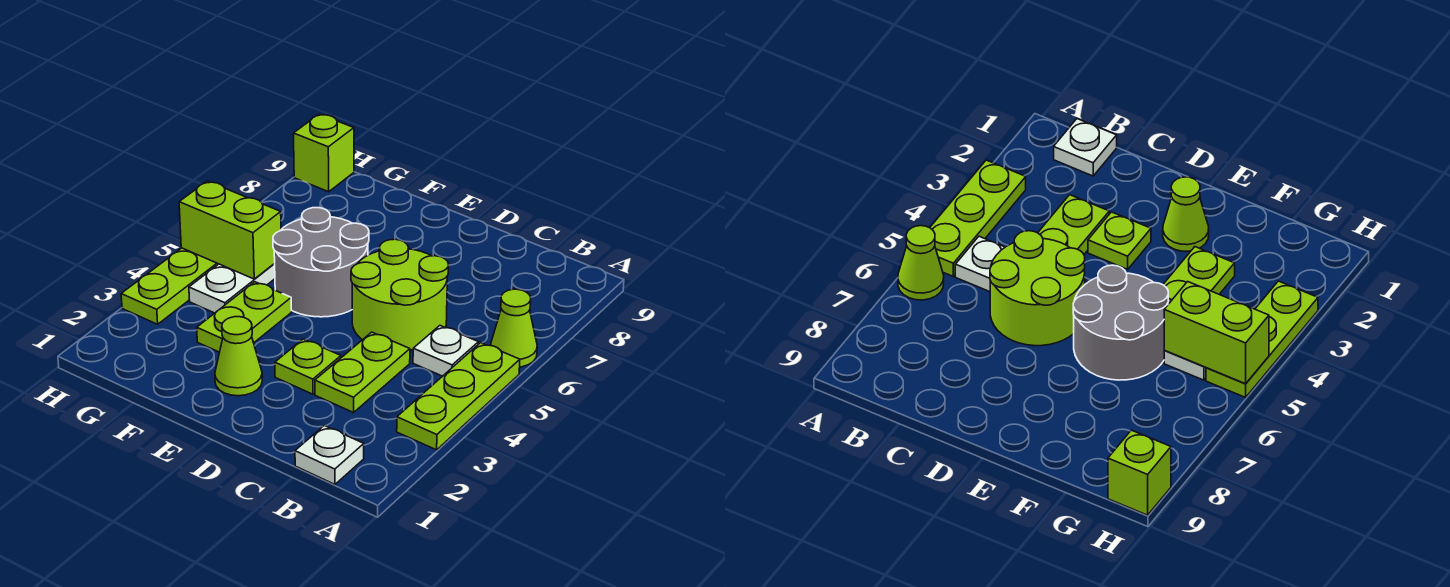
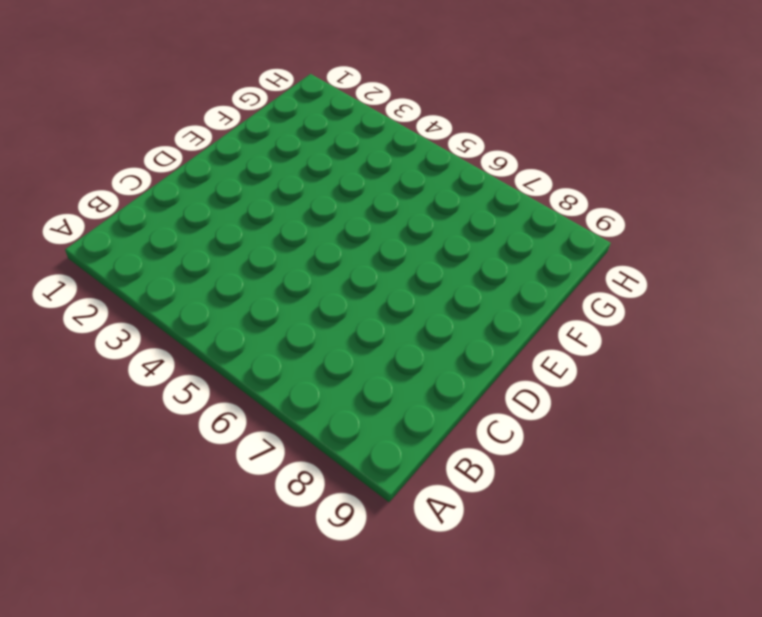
none -> lime plate A3:A5 level 1
none -> lime cone A6 level 1
none -> white plate B1 level 1

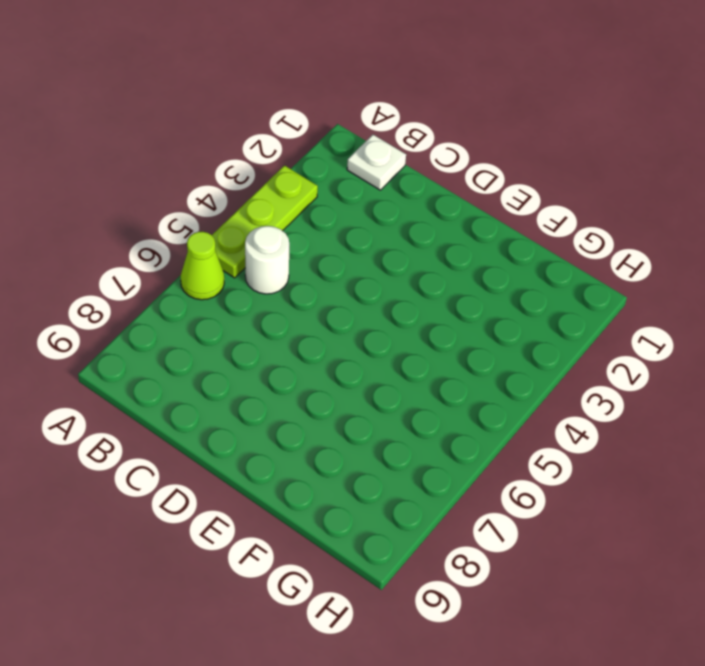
white round brick B5 level 1 -> white plate B5 level 1
none -> lime plate C3:C4 level 1
none -> lime round brick C5:D6 level 1
none -> lime plate D3 level 1

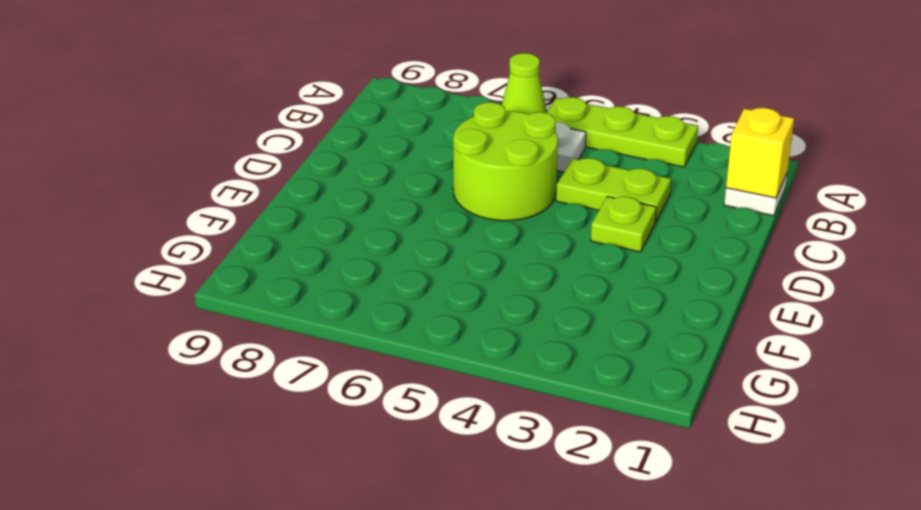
yellow brick B1 level 2 -> none
none -> lime cone E2 level 1
none -> grey round brick E5:F6 level 1
none -> lime plate F3:F4 level 1

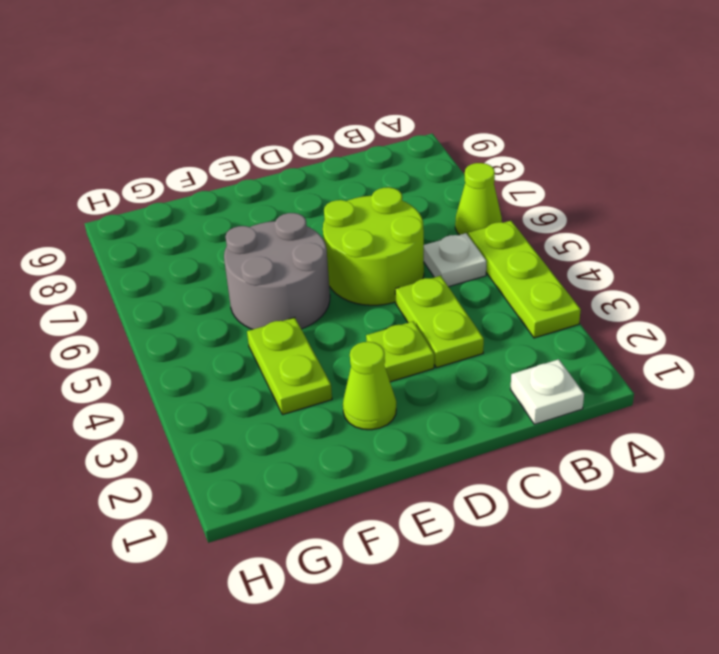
none -> white plate G4:G5 level 1
none -> lime plate H3:H5 level 1
none -> lime brick H9 level 1

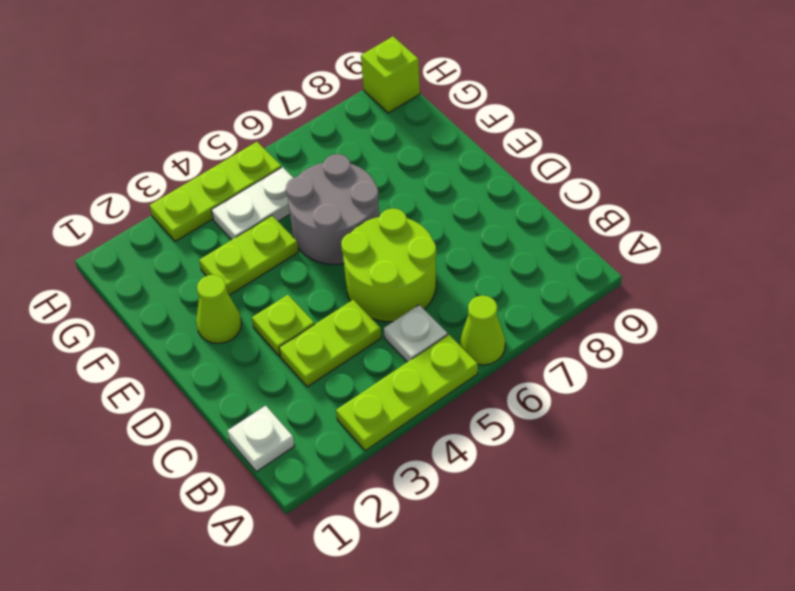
none -> lime brick G5:H5 level 2

